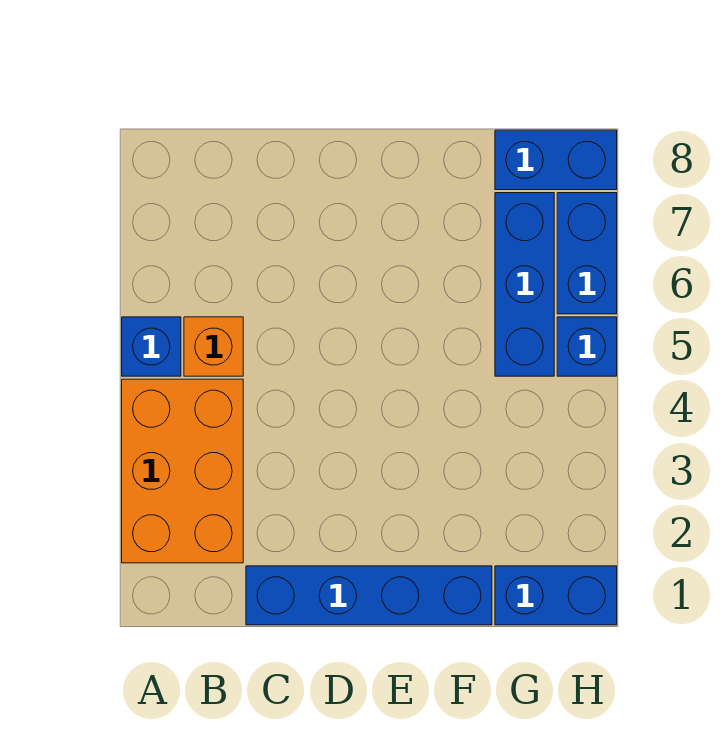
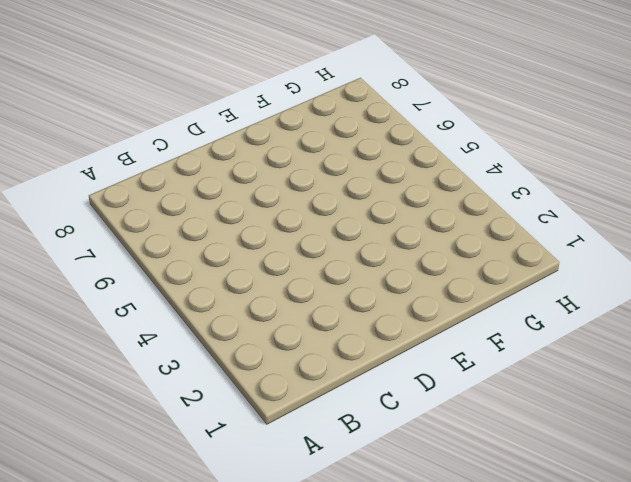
none -> orange brick A2:B4 level 1
none -> blue brick A5 level 1

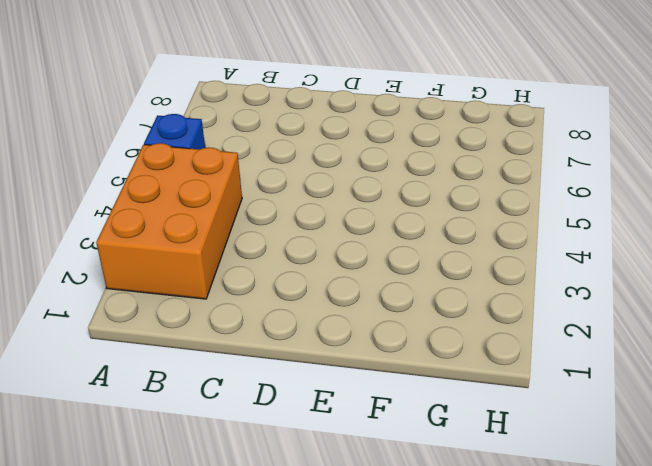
none -> orange brick B5 level 1
none -> blue brick C1:F1 level 1

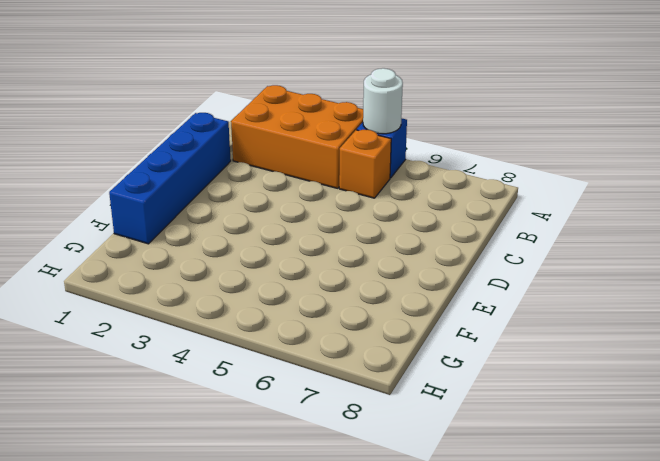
white round brick A5 level 2 -> none
none -> blue brick G1:H1 level 1
none -> blue brick G5:G7 level 1

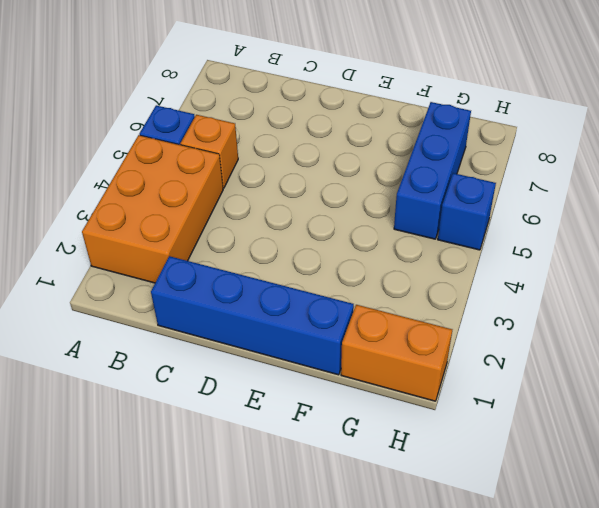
orange brick G1:H1 level 1 -> blue brick G1:H1 level 1
none -> blue brick G8:H8 level 1
none -> blue brick H6:H7 level 1

